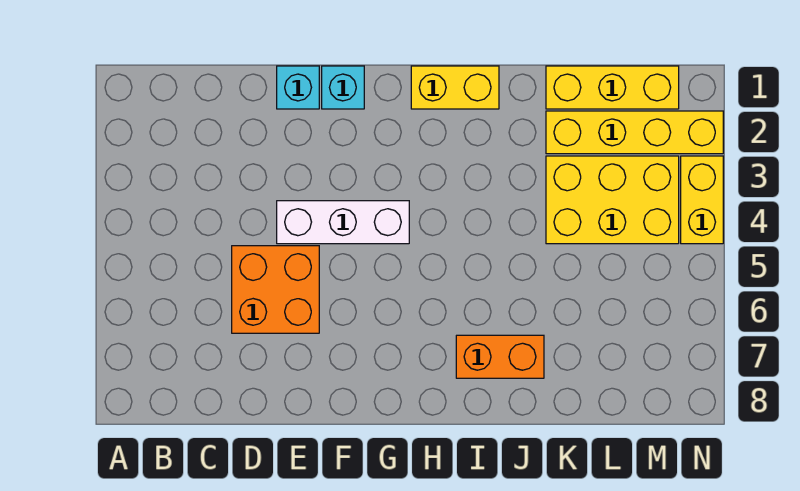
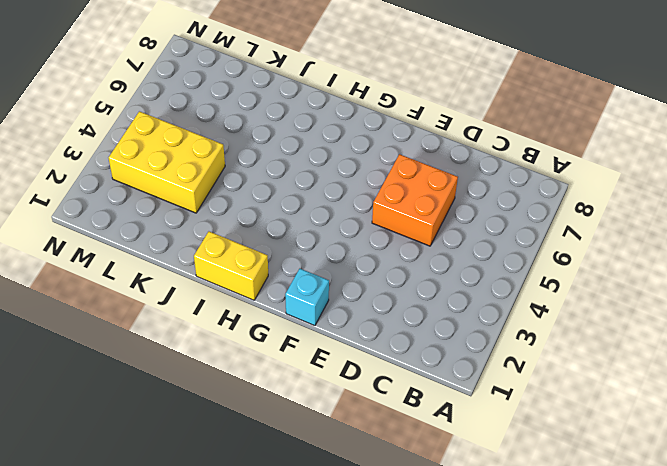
none -> cyan brick E1 level 1
none -> white brick E4:G4 level 1

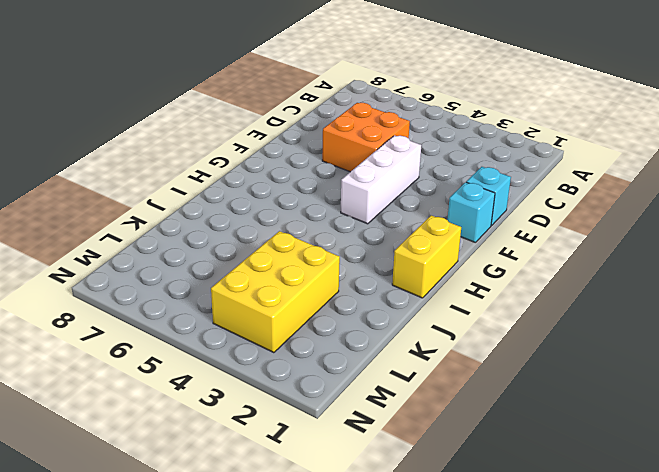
none -> orange brick I7:J7 level 1
none -> yellow brick K1:M1 level 1

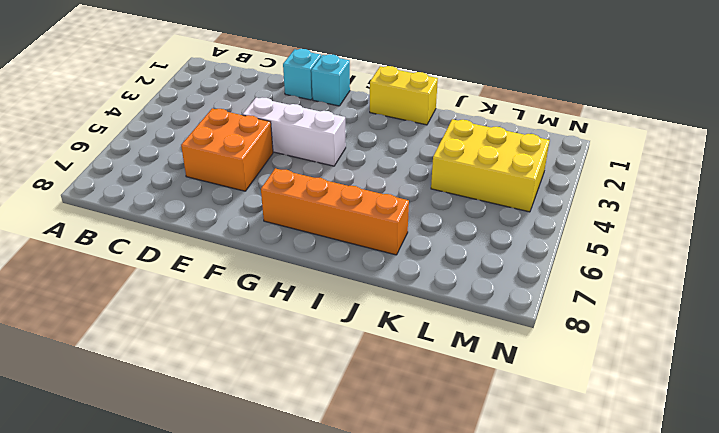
orange brick G7:J7 level 1 -> orange brick I7:J7 level 1
none -> yellow brick K1:M1 level 1
none -> yellow brick K2:N2 level 1

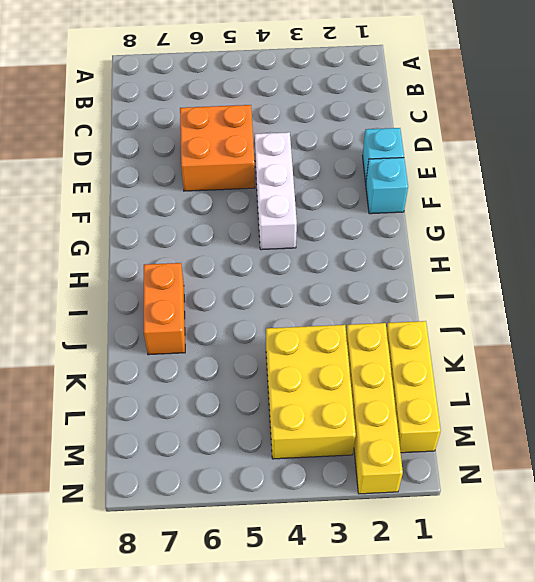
none -> yellow brick H1:I1 level 1
none -> yellow brick N3:N4 level 1

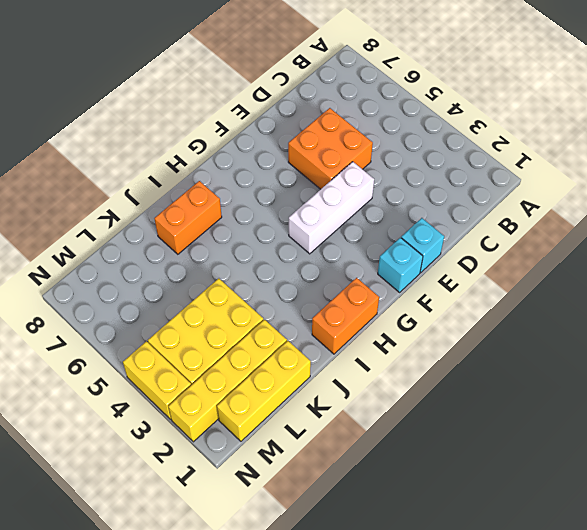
orange brick H1:I1 level 1 -> yellow brick H1:I1 level 1

